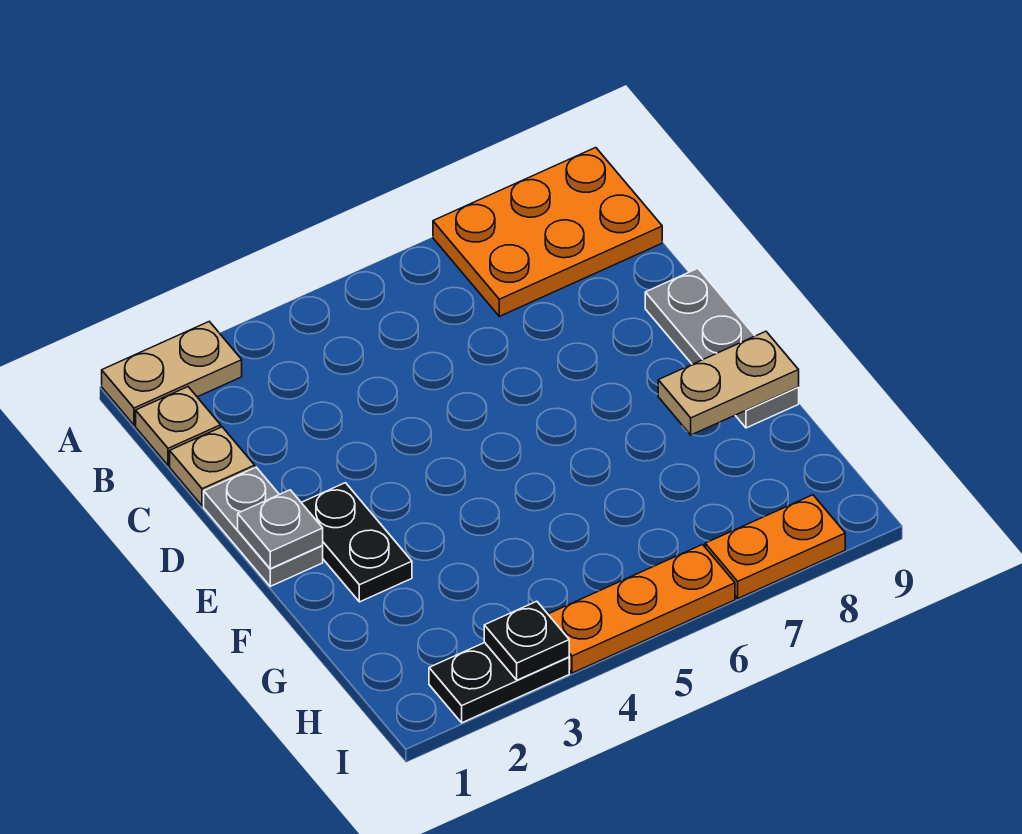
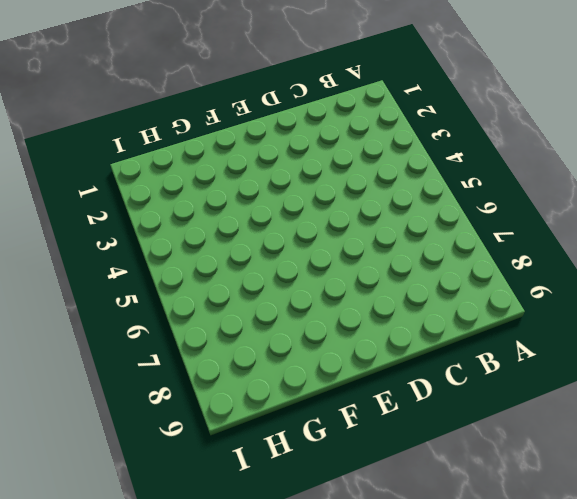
none -> tan plate A1:A2 level 1
none -> orange plate A7:B9 level 1
none -> tan plate B1 level 1

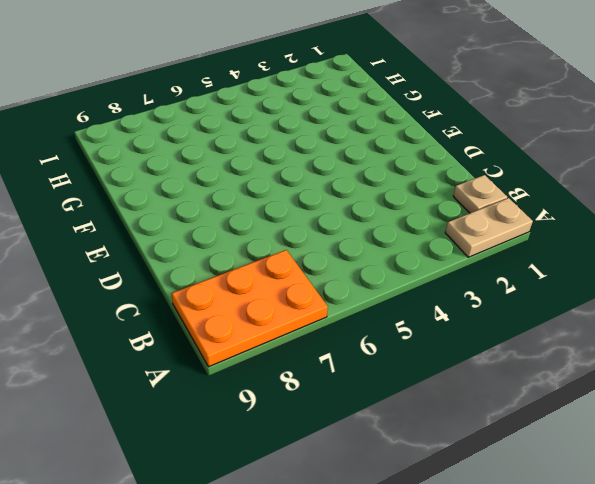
none -> tan plate C1 level 1
none -> grey plate D1:E1 level 1
none -> grey plate D9:F9 level 1

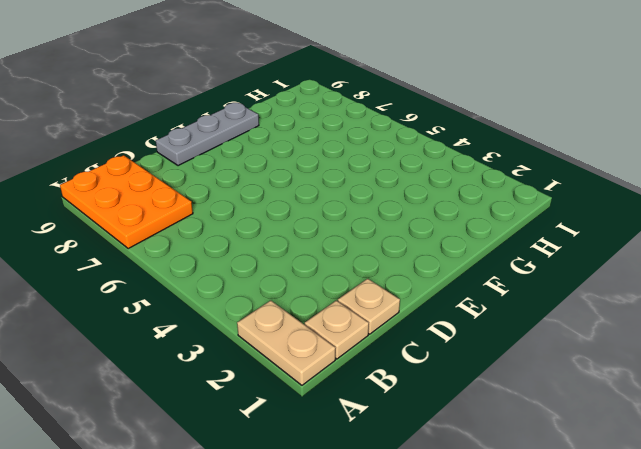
none -> grey plate D1:E1 level 1
none -> black plate E2:F2 level 1
none -> black plate I2:I3 level 1

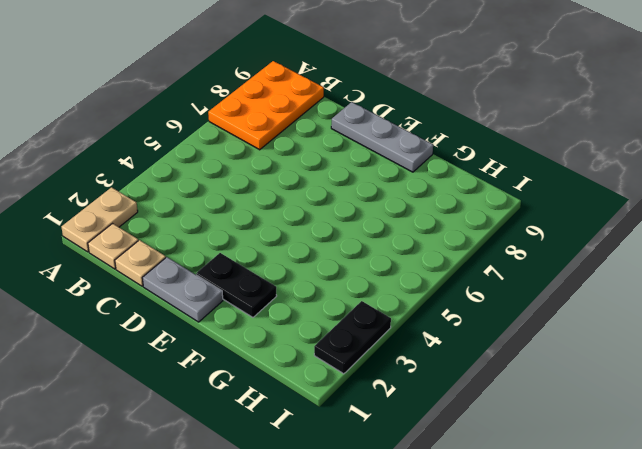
none -> orange plate I4:I6 level 1
none -> orange plate I7:I8 level 1
none -> grey plate E1 level 2

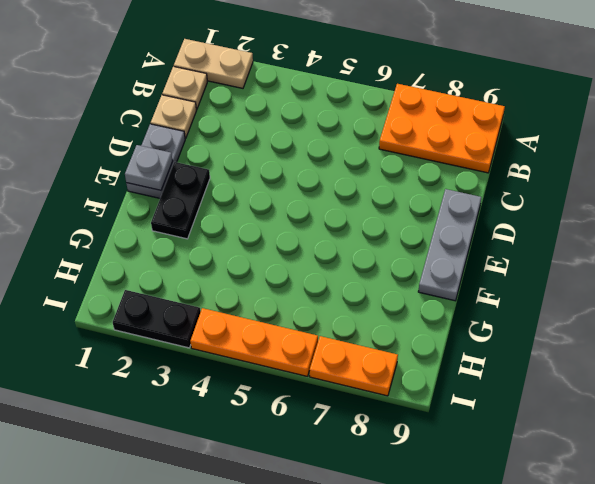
none -> tan plate F8:F9 level 2
none -> black plate I3 level 2

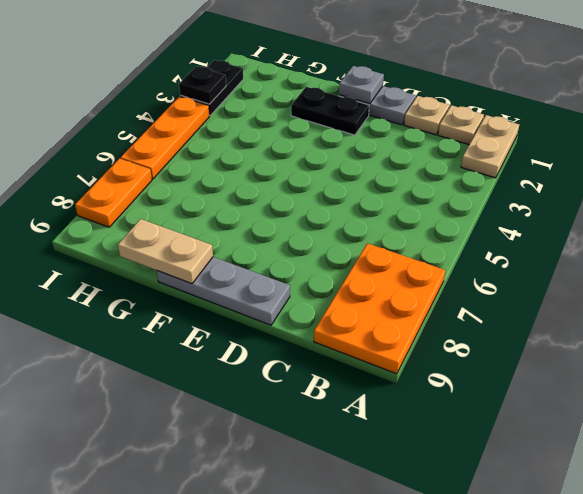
tan plate F9:G9 level 2 -> tan plate F8:F9 level 2

